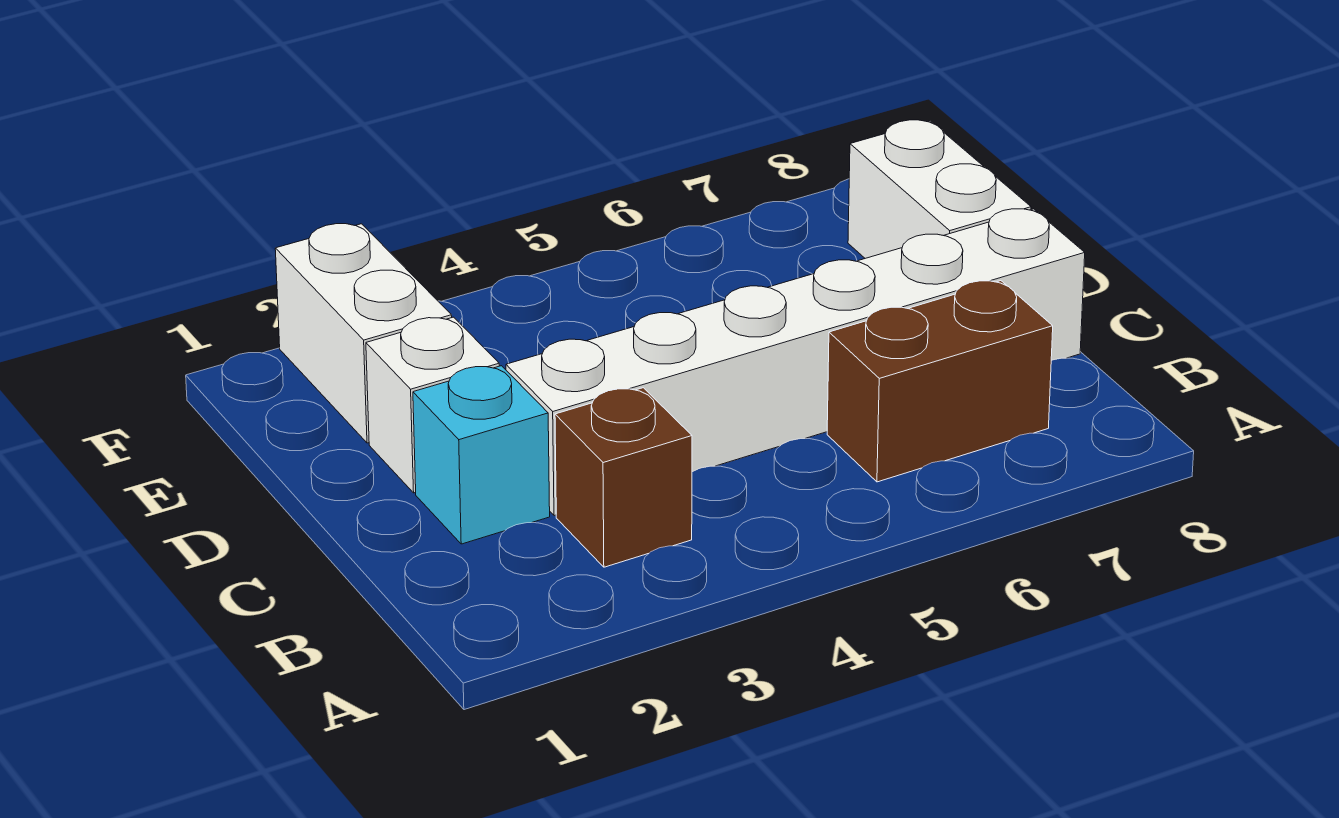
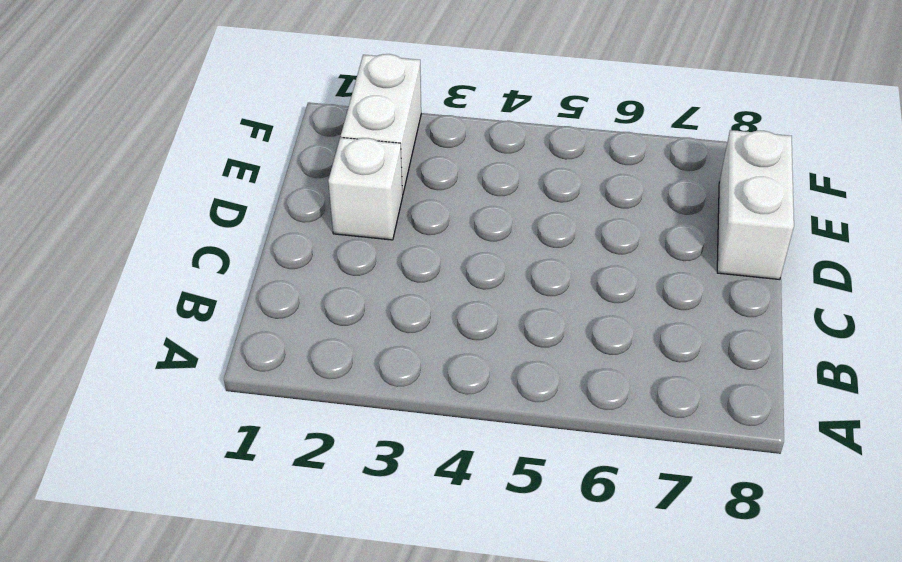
none -> brown brick B3 level 1
none -> brown brick B6:B7 level 1

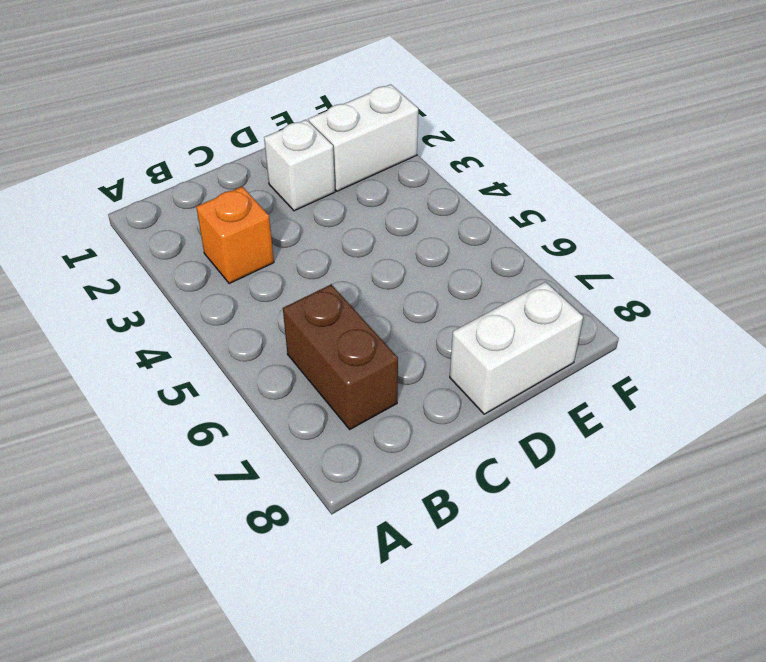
orange brick B3 level 1 -> brown brick B3 level 1
none -> cyan brick C2 level 1
none -> white brick C3:C8 level 1

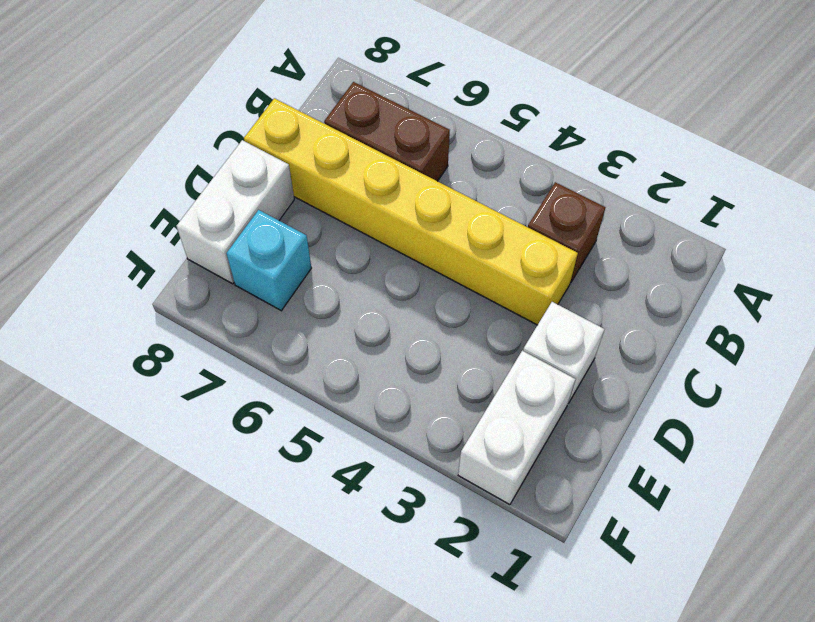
yellow brick C3:C8 level 1 -> white brick C3:C8 level 1
cyan brick E7 level 1 -> cyan brick C2 level 1

